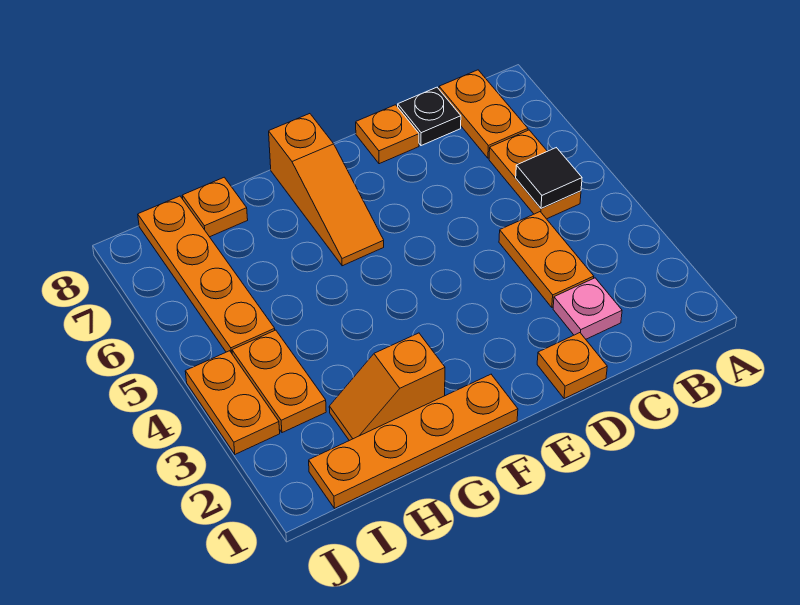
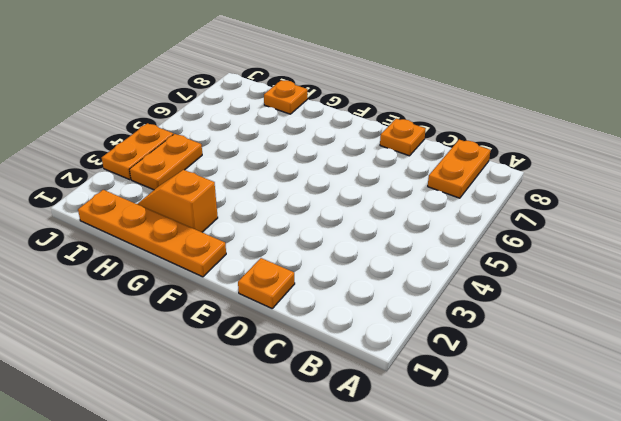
none -> orange plate B5:B6 level 1
none -> pink plate C2 level 1
none -> orange plate C3:C4 level 1

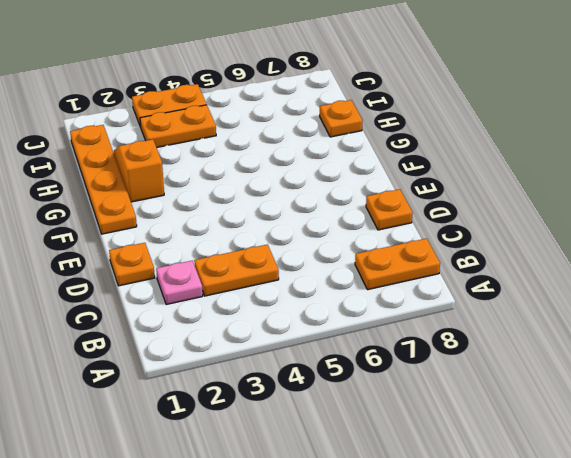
none -> orange plate B5:B6 level 1
none -> black plate C8 level 1
none -> orange slope F6:F8 level 1 top 8

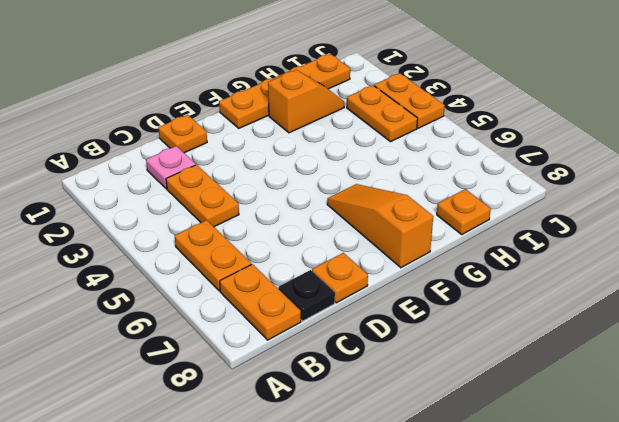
none -> orange plate I5:I8 level 1
none -> black tile B5 level 2

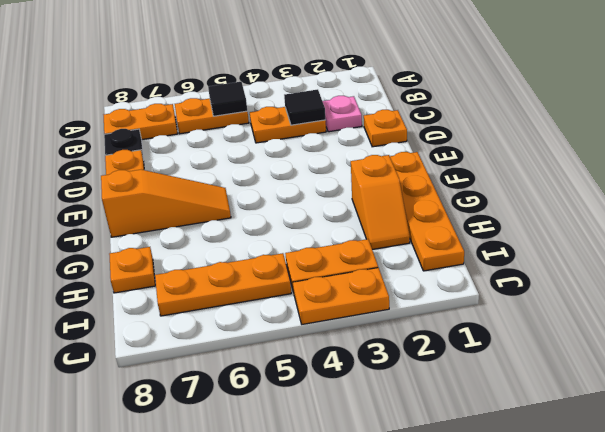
black tile C3 level 2 -> none
orange plate I5:I7 level 1 -> orange plate I5:I8 level 1

